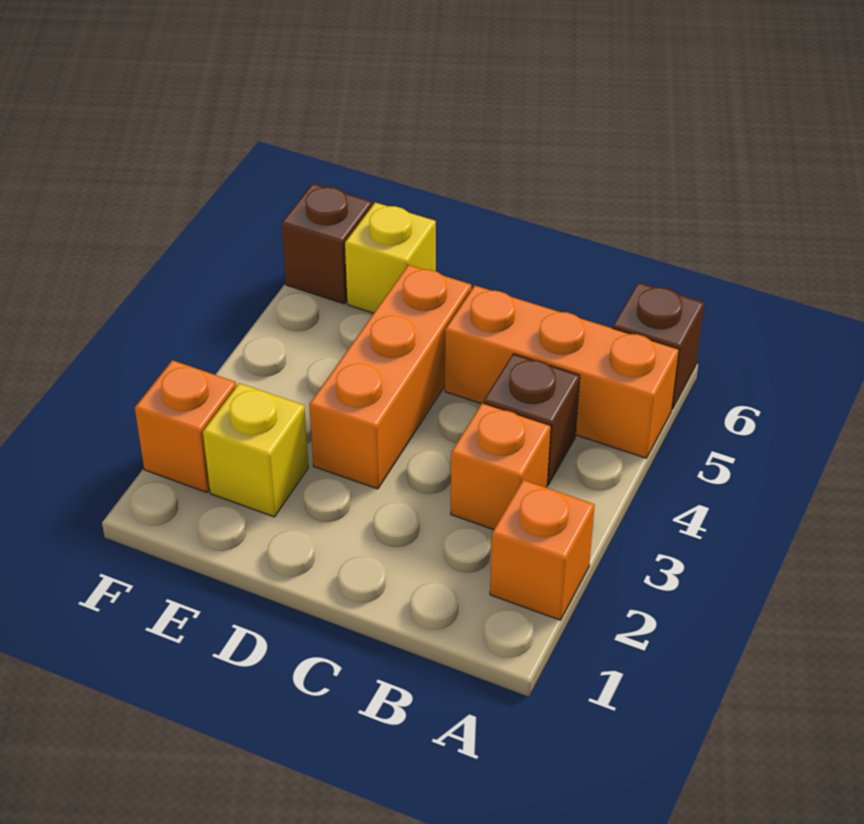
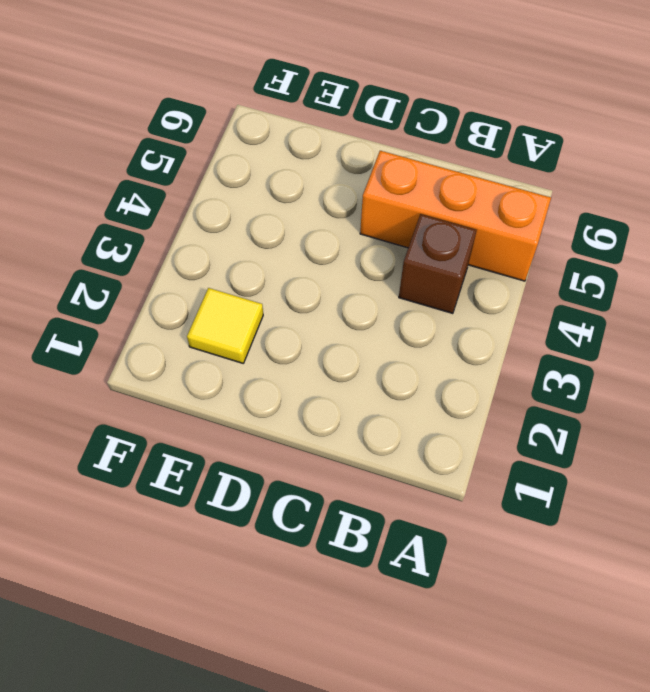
yellow tile E2 level 1 -> yellow brick E2 level 1
none -> orange brick A2 level 1
none -> brown brick A6 level 1

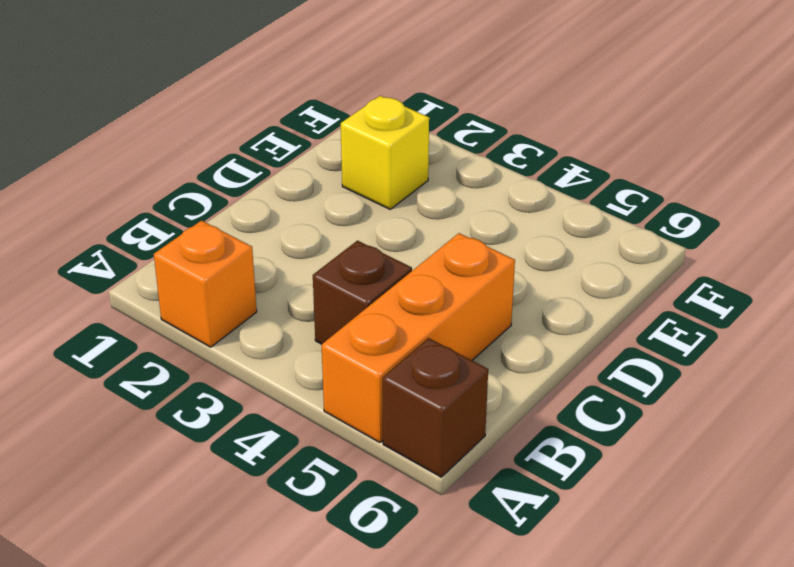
none -> orange brick B3 level 1
none -> orange brick D3:D5 level 1

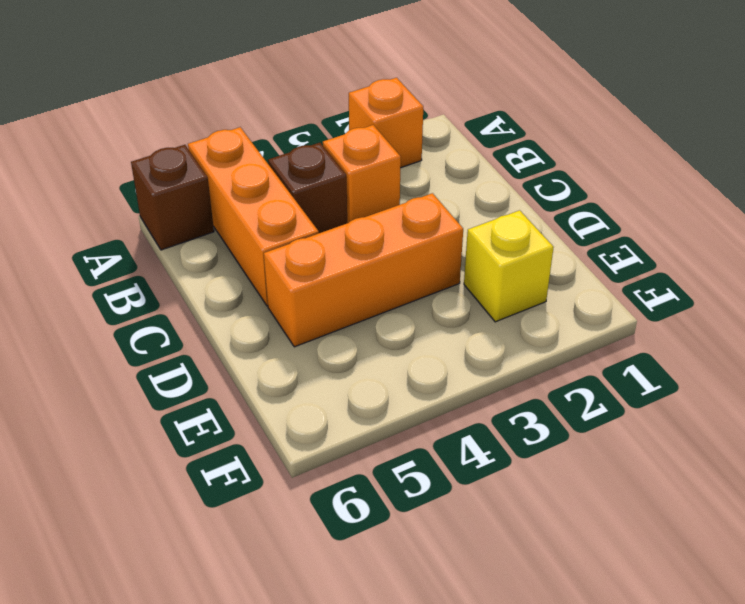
none -> yellow brick E6 level 1
none -> orange brick F2 level 1

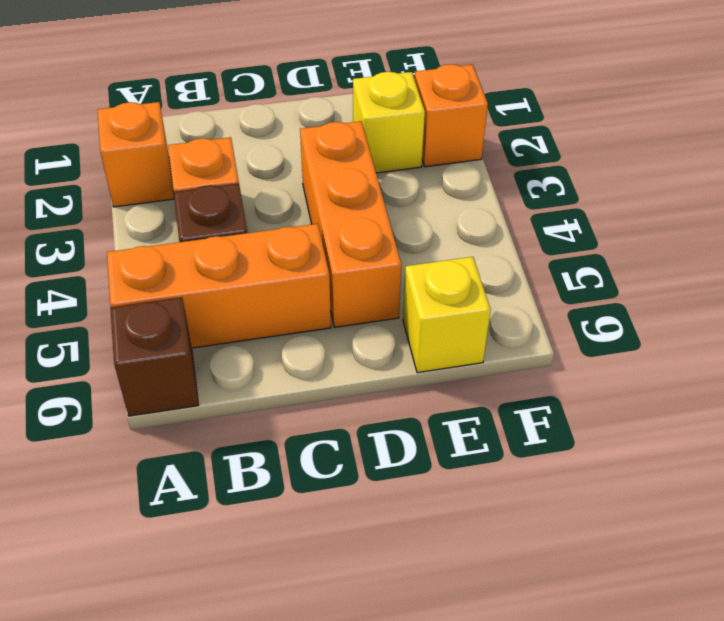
none -> brown brick F6 level 1

